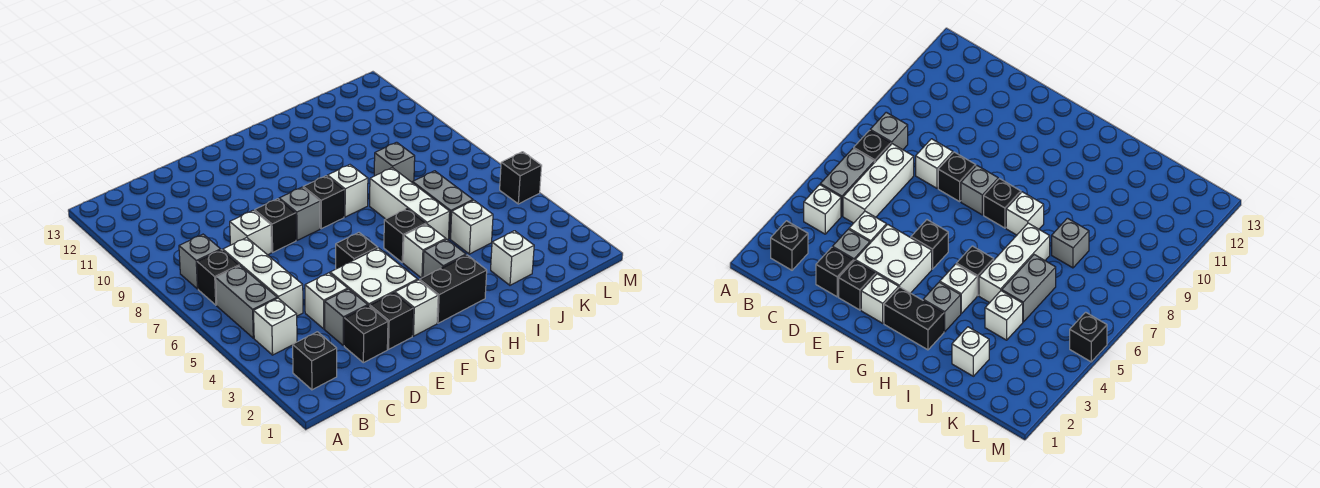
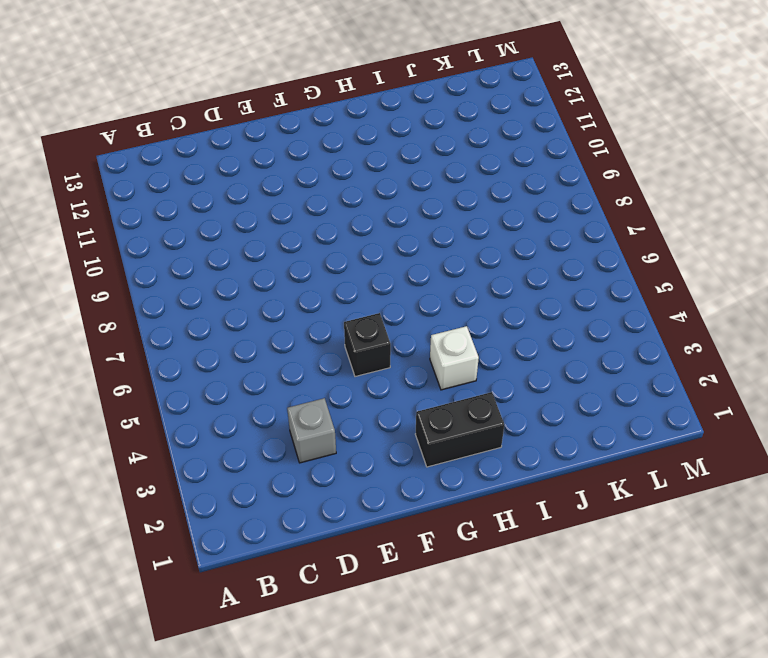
none -> black brick B2 level 1
none -> white brick B4 level 1
none -> grey brick B5:B6 level 1

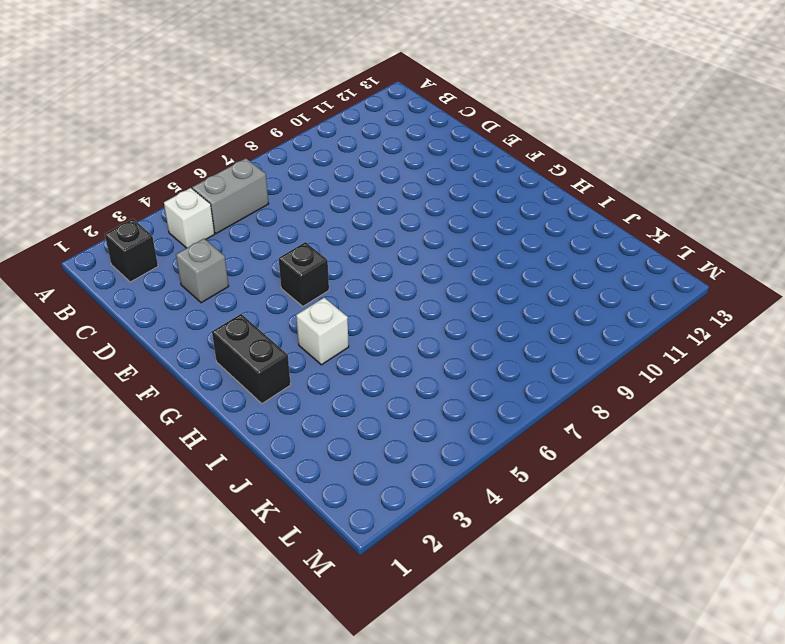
none -> black brick B7 level 1
none -> grey brick B8 level 1
none -> white brick C5:C7 level 1

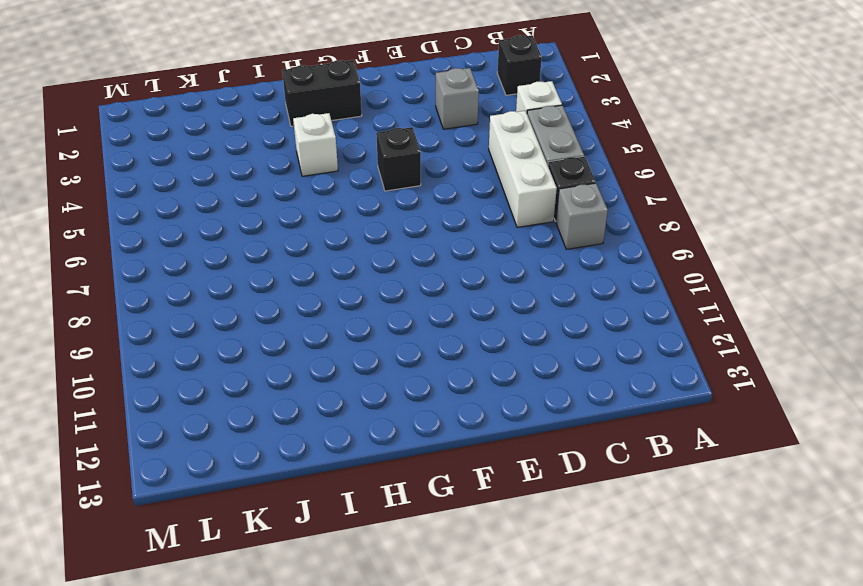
none -> black brick D2 level 1
none -> white brick D4 level 1
none -> white brick D8 level 1

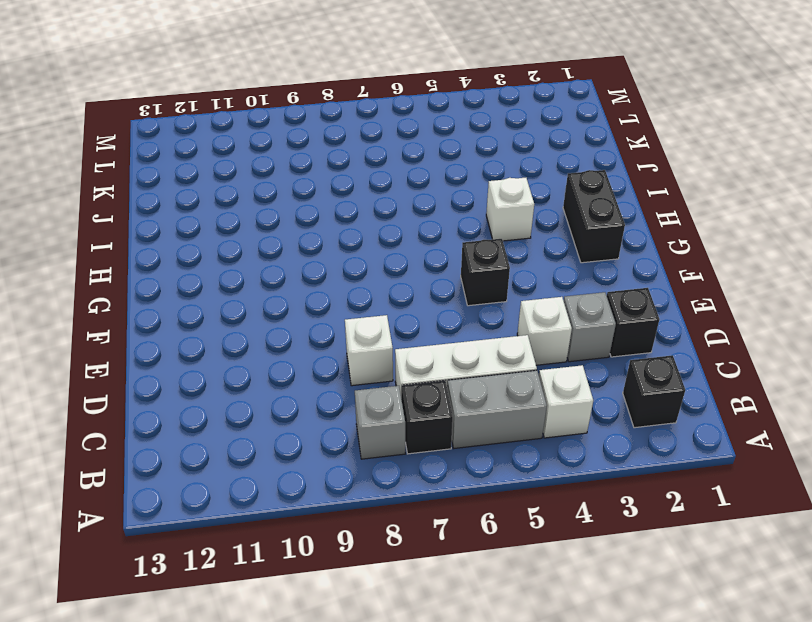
none -> black brick E2 level 1
none -> white brick E3:F4 level 1
none -> black brick E8 level 1

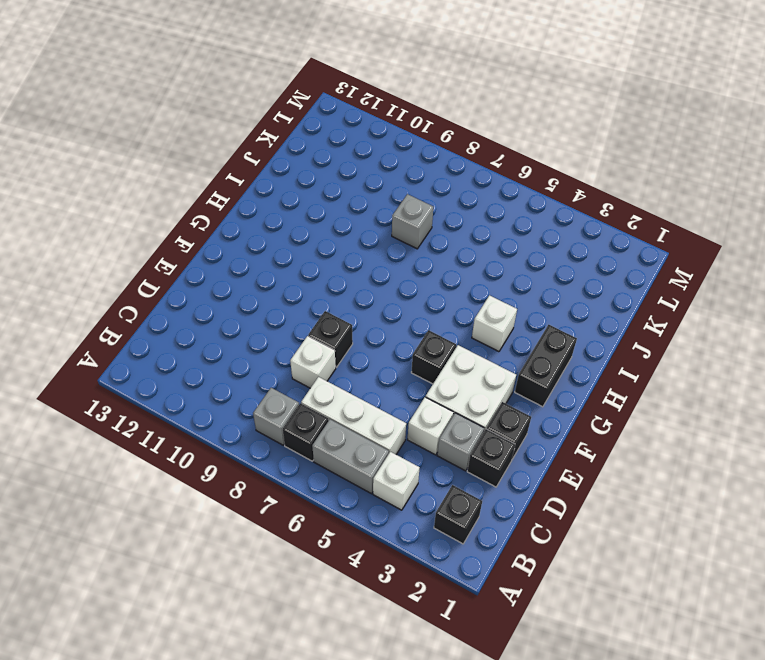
none -> white brick F2 level 1
none -> grey brick F8 level 1
none -> black brick G8 level 1

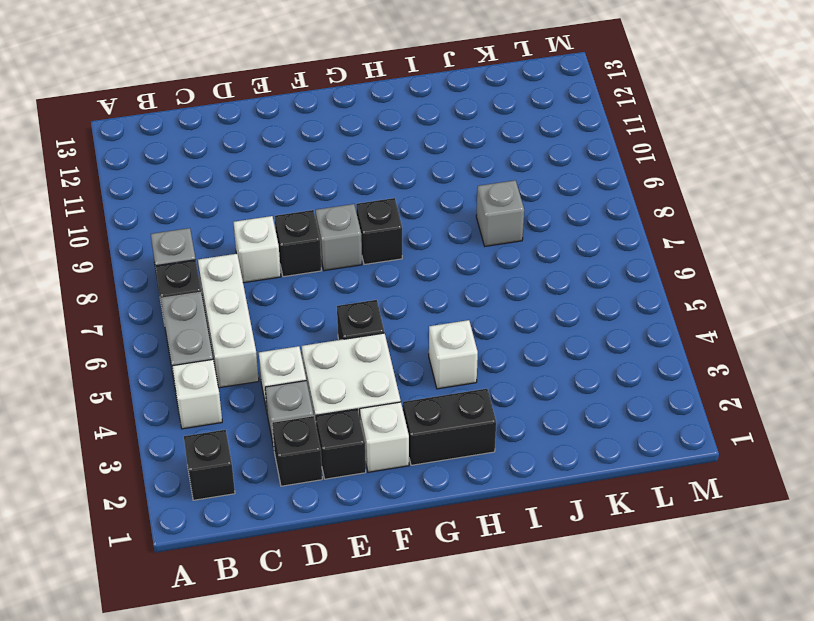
none -> grey brick H3 level 1
none -> black brick H5 level 1
none -> white brick H8 level 1

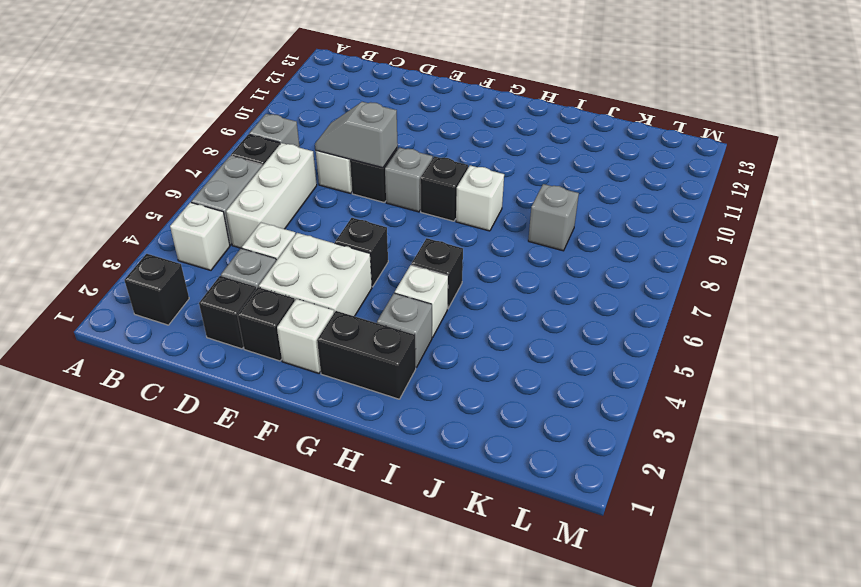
grey slope D8:E8 level 2 top E -> none
none -> white brick I5:I7 level 1
none -> white brick J2 level 1
none -> white brick J4 level 1

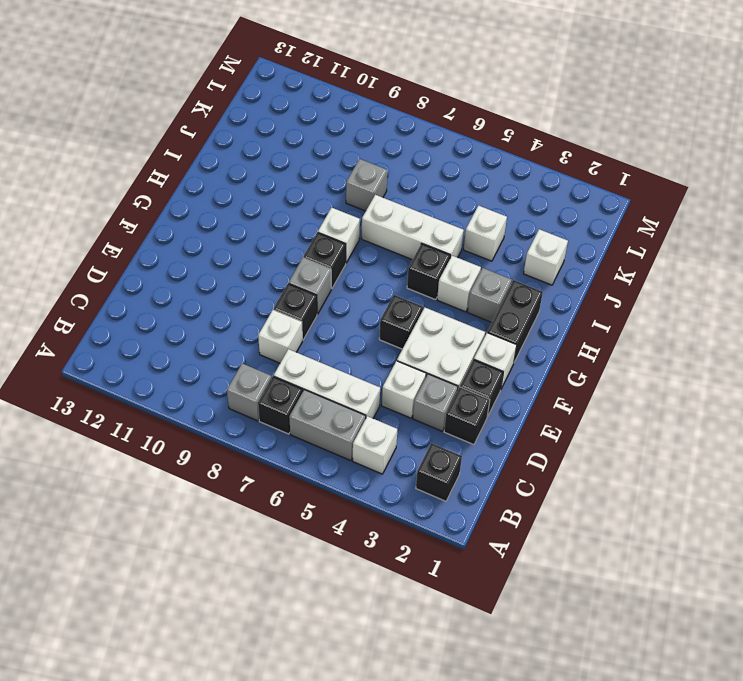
none -> grey brick J5:J6 level 1
none -> black brick M5 level 1

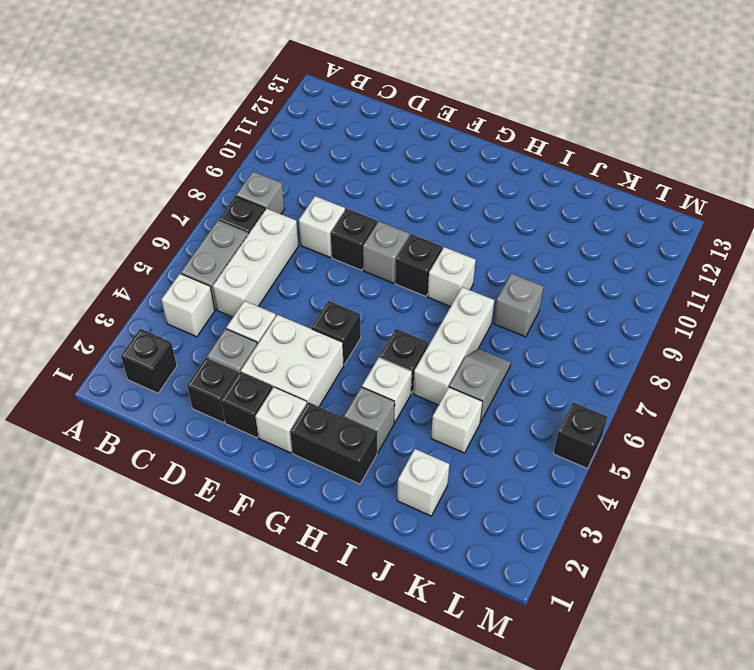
grey slope J5:J6 level 1 top 5 -> grey brick J5:J6 level 1

